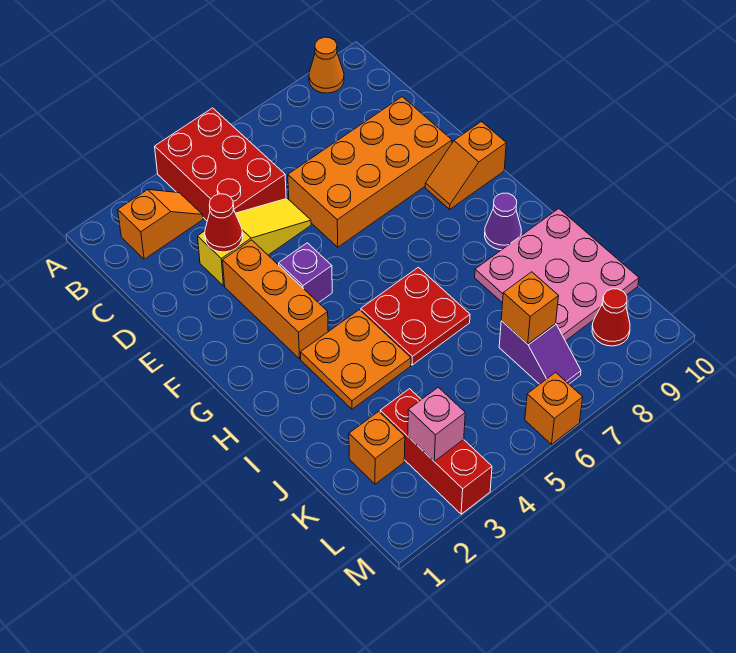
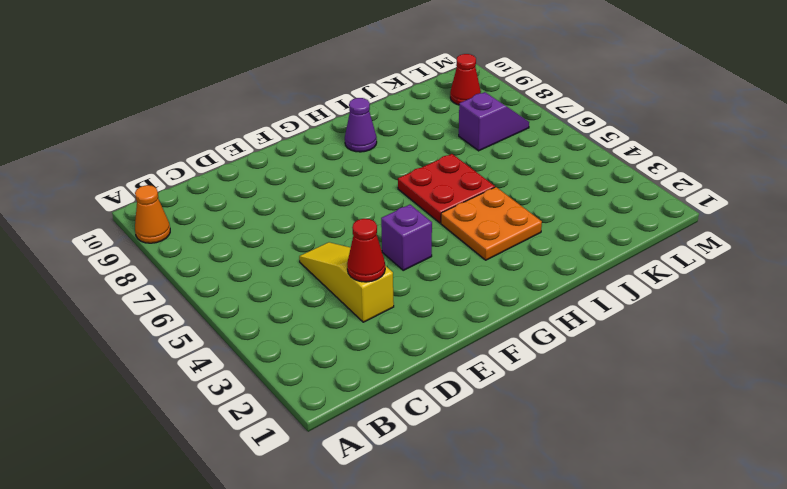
none -> red brick A4:C5 level 1
none -> orange slope B2:B3 level 1 top 2
none -> orange brick D6:E9 level 1

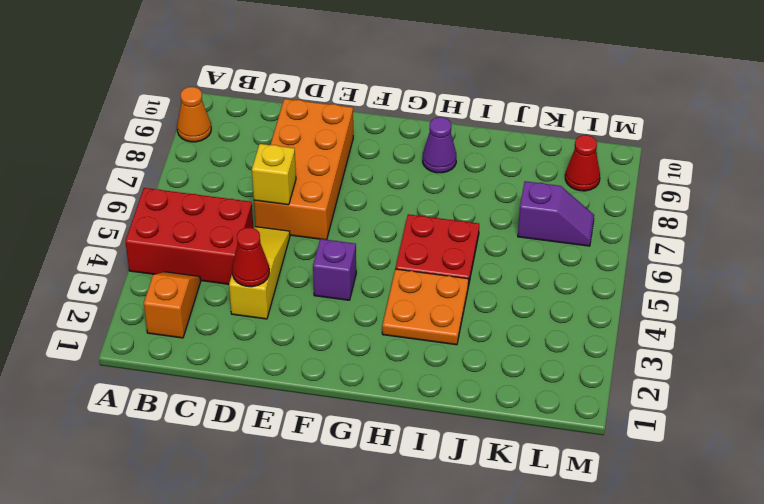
yellow brick D6 level 2 -> none
none -> orange brick E3:G3 level 1
none -> orange slope F9:F10 level 1 top 10
none -> pink plate I8:K10 level 1

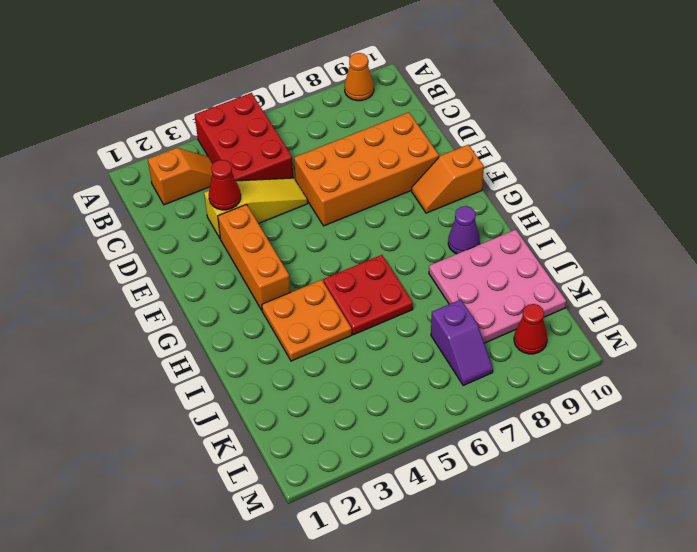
none -> purple brick F4 level 1
none -> orange brick K2 level 1
none -> red brick K3:M3 level 1

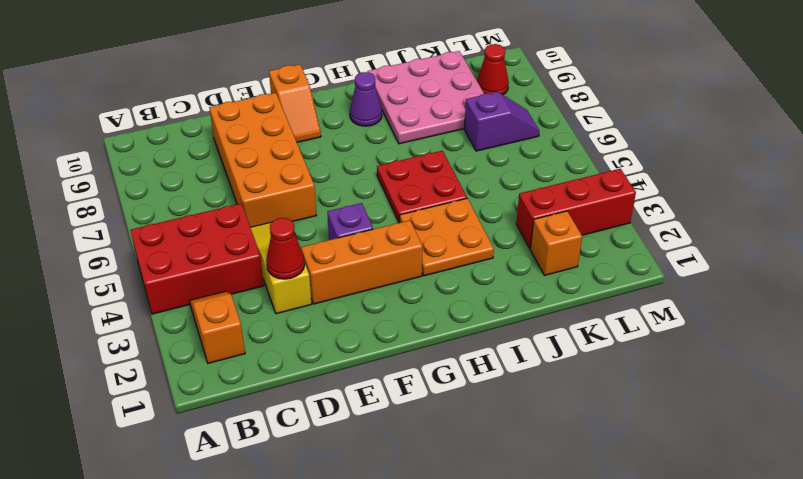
none -> orange cone A9 level 1
none -> orange brick M6 level 1
none -> orange brick K7 level 2

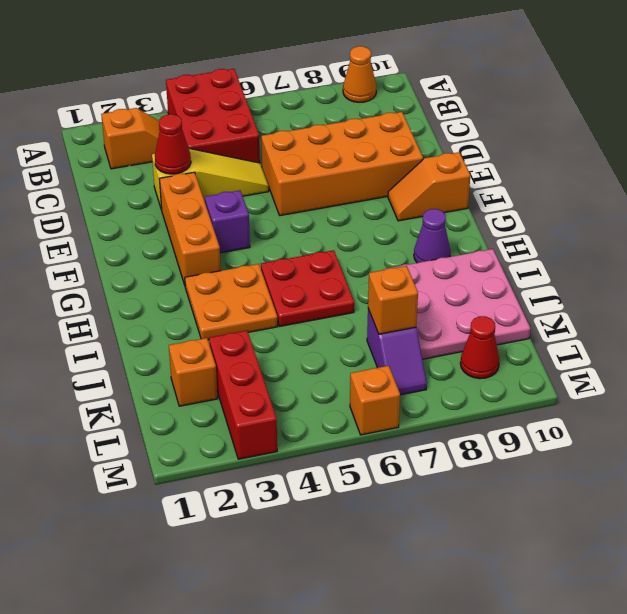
none -> pink brick L3 level 2

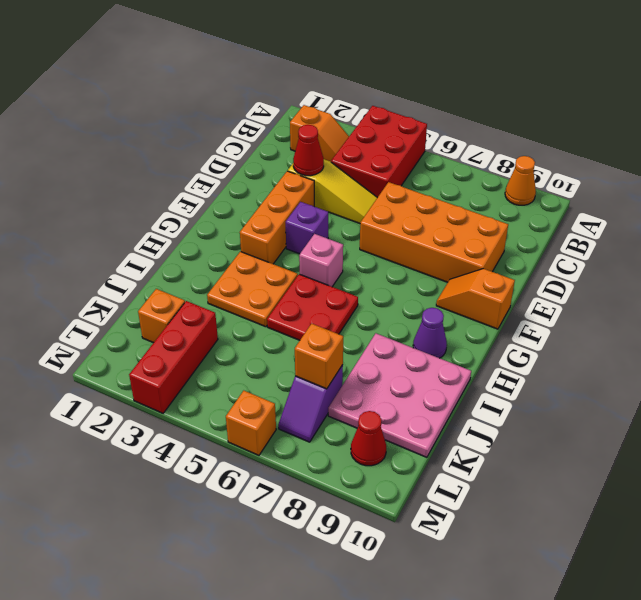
pink brick G5 level 1 -> pink brick L3 level 2

